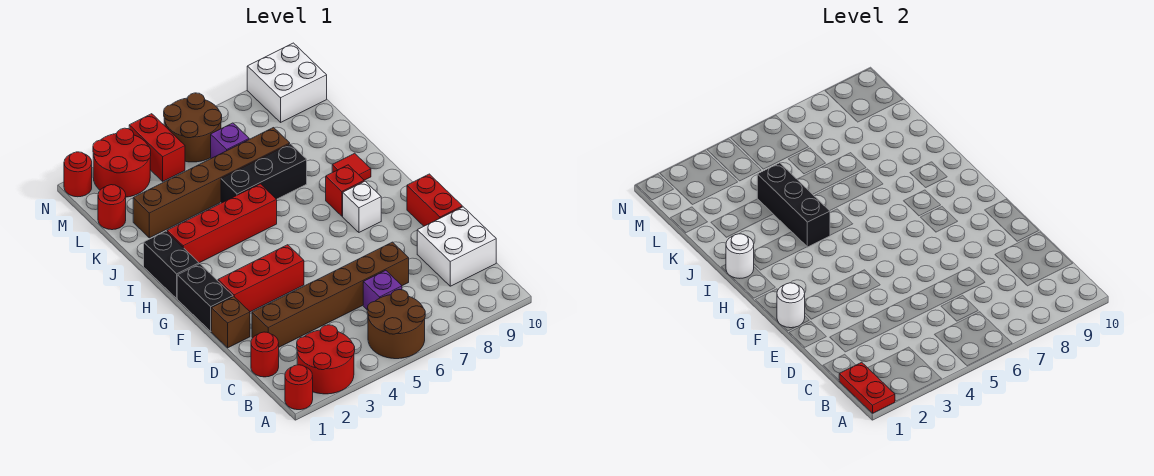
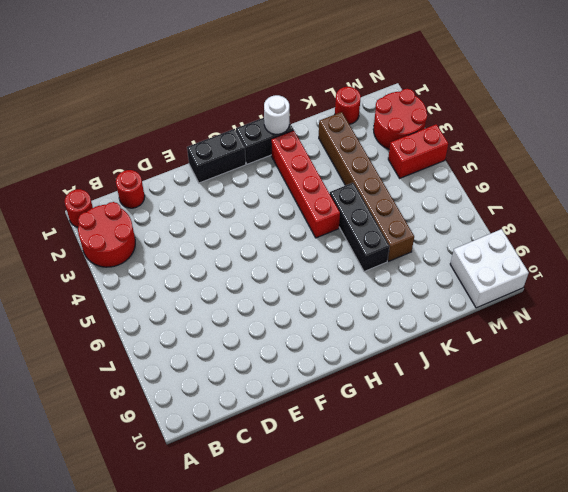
none -> brown round brick A5:B6 level 1
none -> purple brick C6 level 1
none -> white brick C9:D10 level 1

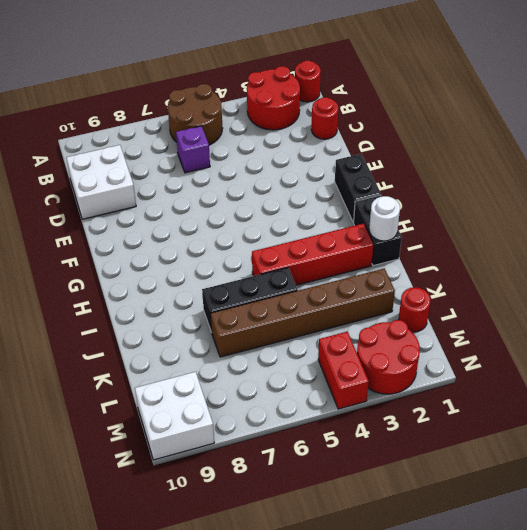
none -> brown brick D2:D7 level 1
none -> brown brick E1 level 1
none -> red brick E10:F10 level 1

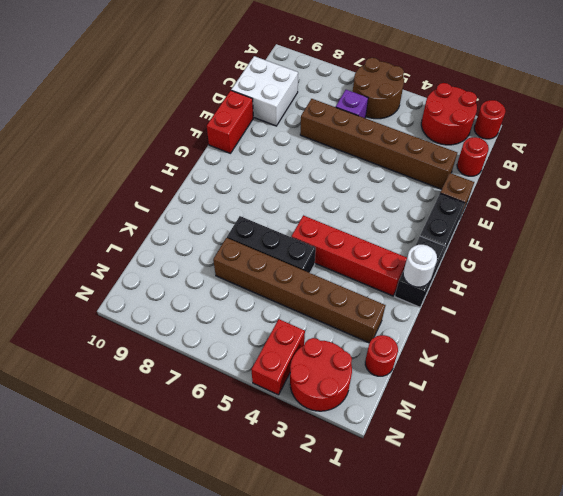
none -> red brick F2:F4 level 1
none -> white brick G8 level 1
none -> red brick H8 level 1

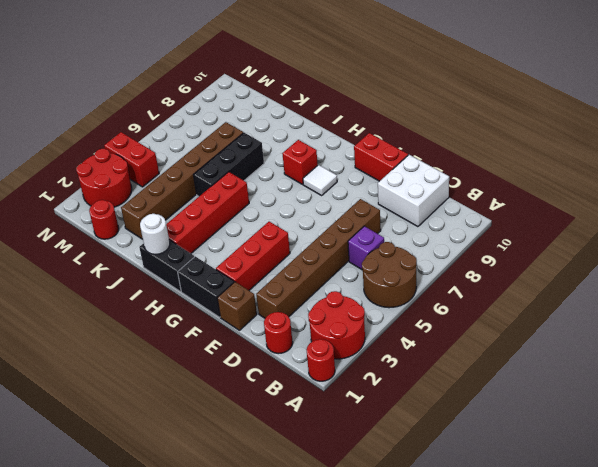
white tile G8 level 1 -> white brick G8 level 1
none -> red tile I9 level 1
none -> purple brick L6 level 1
none -> brown round brick M5:N6 level 1

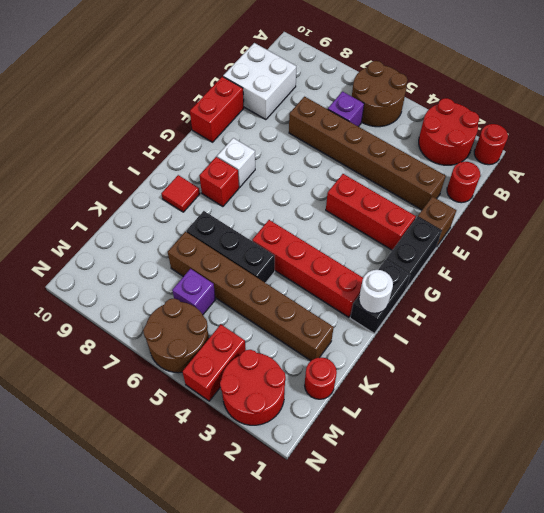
none -> white brick M9:N10 level 1
none -> red round brick N1 level 1
none -> red plate A1:B1 level 2

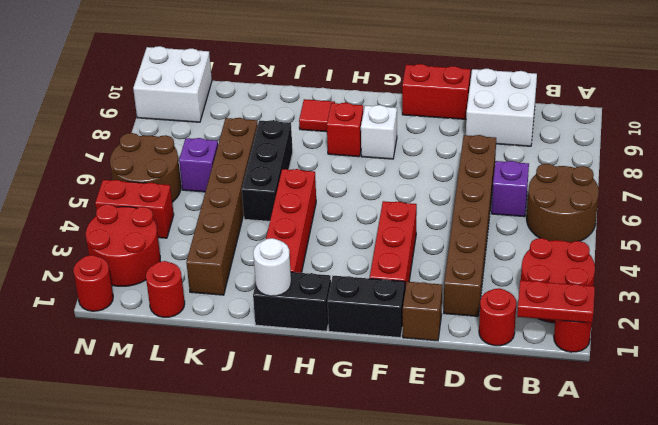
none -> white round brick F1 level 2
none -> black brick I4:K4 level 2

